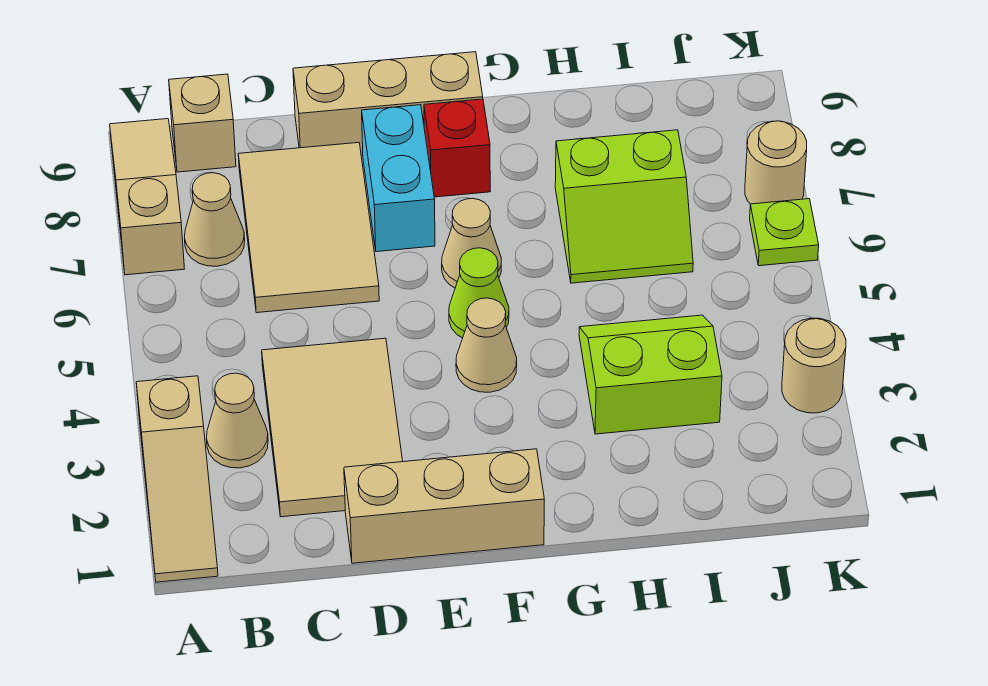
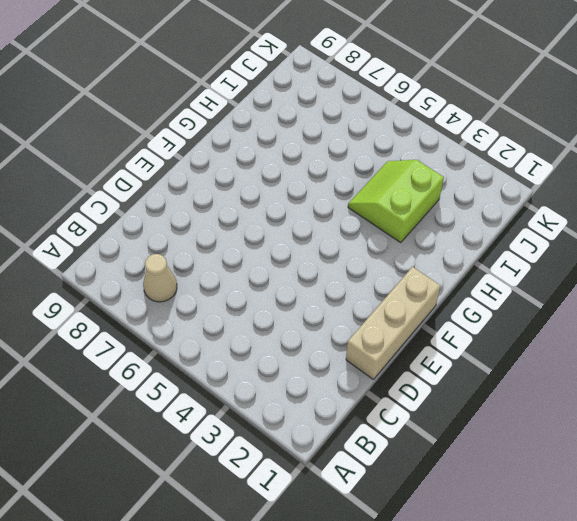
none -> tan slope A1:A3 level 1 top 3
none -> tan slope A7:A9 level 1 top 7
none -> tan cone B3 level 1

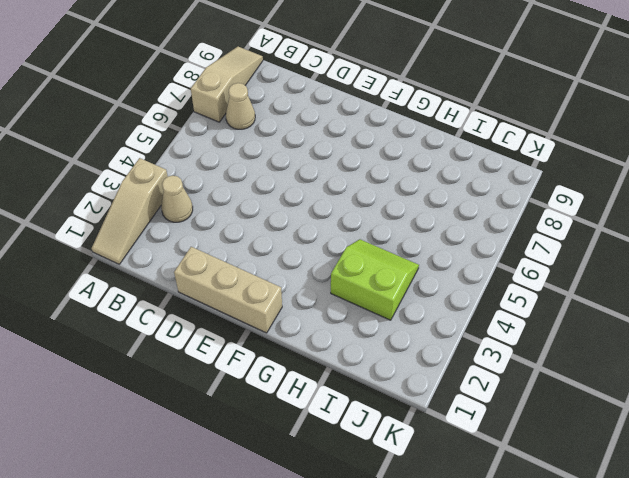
none -> tan brick B9 level 1
none -> tan tile C2:D4 level 1
none -> tan tile C6:D8 level 1

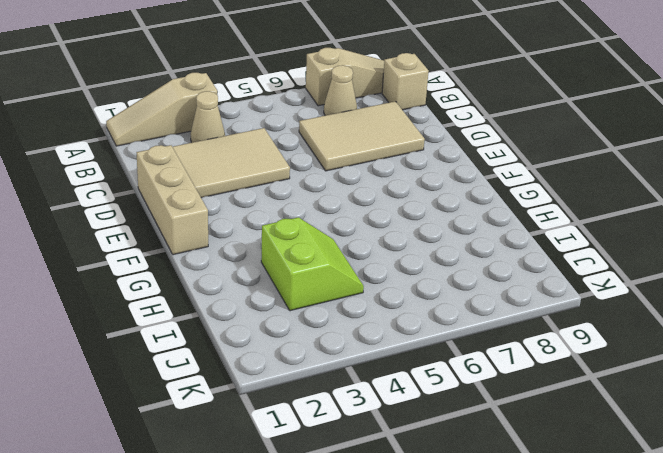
none -> tan brick D9:F9 level 1
none -> cyan brick E7:E8 level 1
none -> tan cone F4 level 1

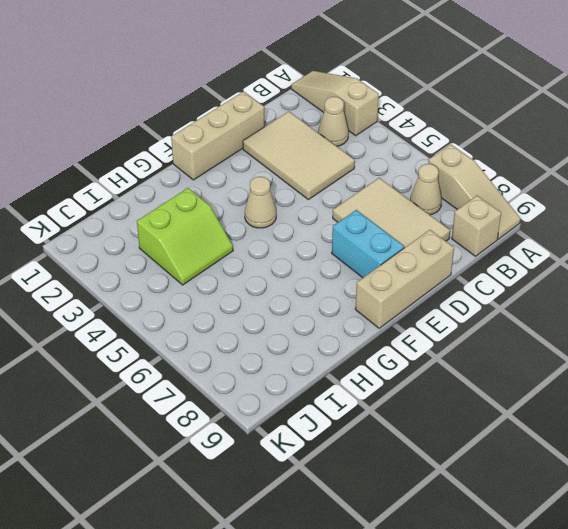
none -> lime cone F5 level 1
none -> tan cone F6 level 1
none -> red brick F8 level 1

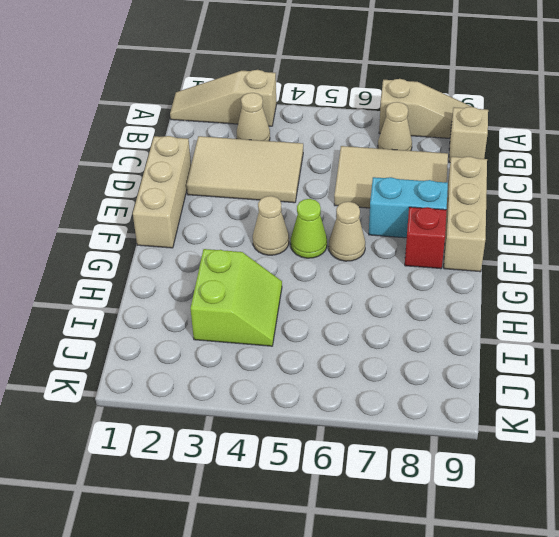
none -> lime slope H6:I7 level 1 top 7
none -> tan round brick K3 level 1
none -> lime plate K6 level 1

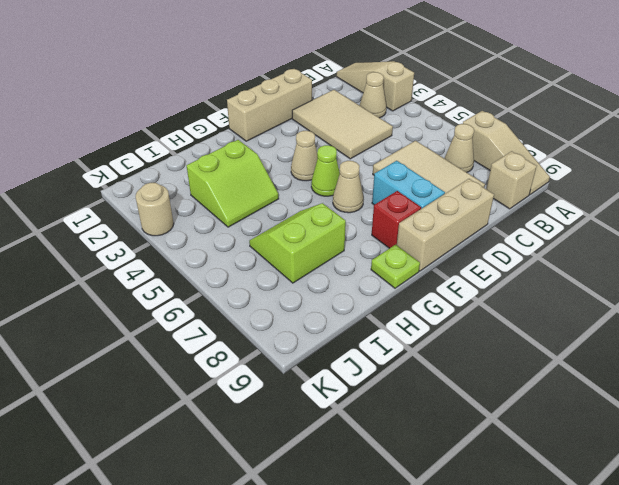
lime plate G9 level 1 -> lime plate K6 level 1
none -> tan round brick K7 level 1

